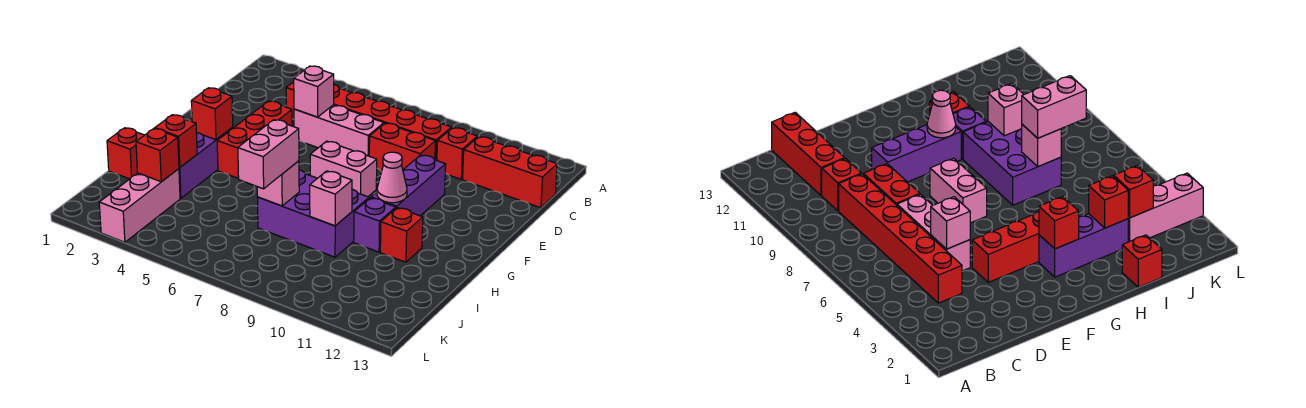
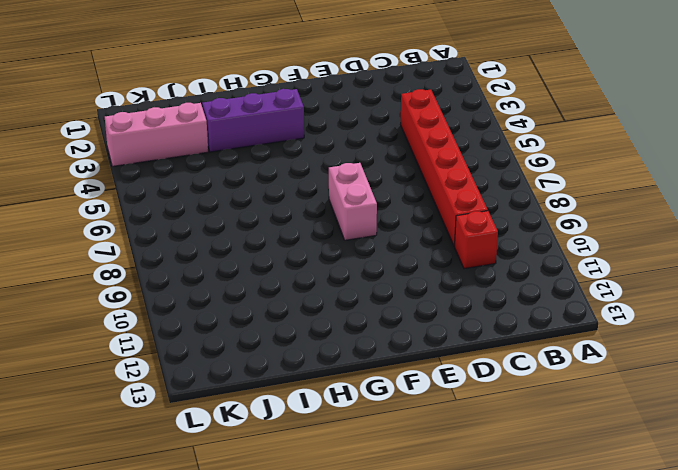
none -> red brick C11:C13 level 1
none -> pink brick D5:D7 level 1
none -> red brick D8:D9 level 1

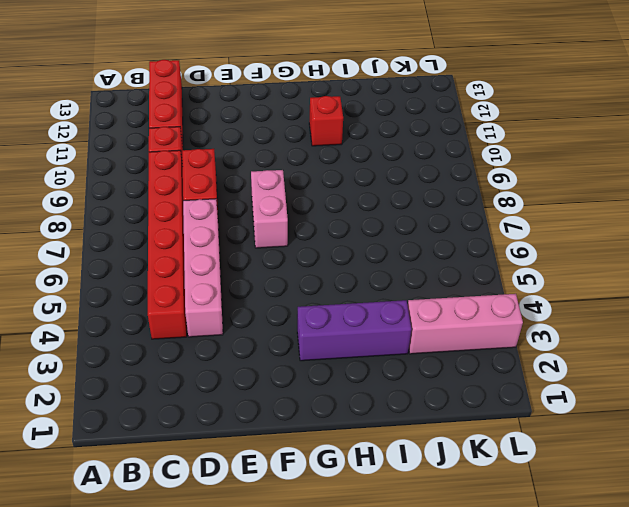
pink brick D4:D7 level 1 -> pink brick D5:D7 level 1
none -> red brick E4:G4 level 1
none -> purple brick E10:G10 level 1
none -> purple brick H7:I9 level 1

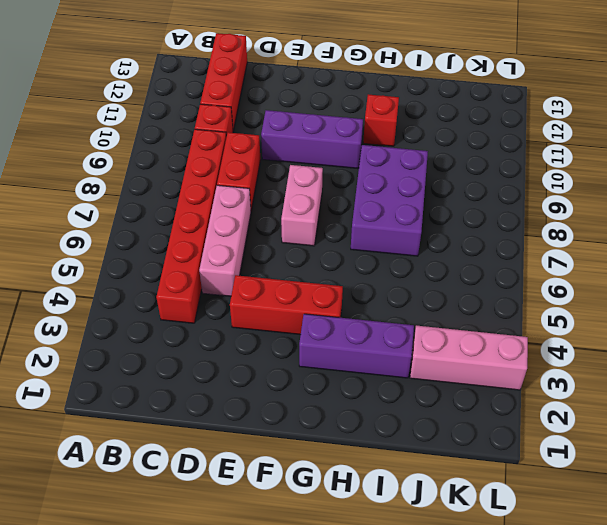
none -> purple brick H10 level 1
none -> red brick I1 level 1
none -> pink brick D5 level 2

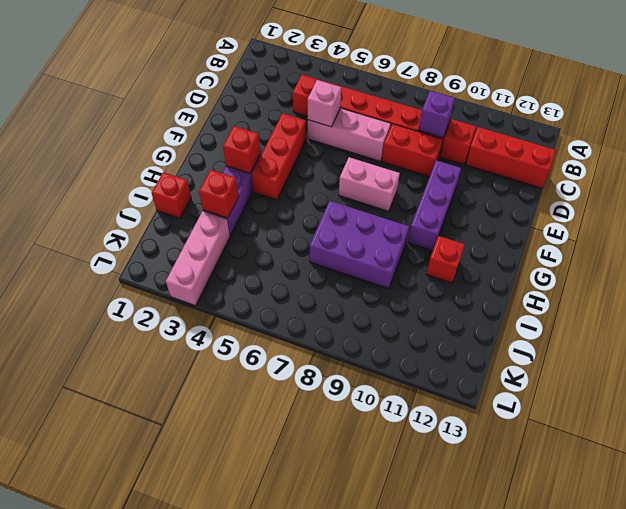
purple brick C9 level 2 -> purple brick H10 level 1
none -> pink cone G10 level 2
none -> pink brick I7 level 2
none -> pink brick I9 level 2

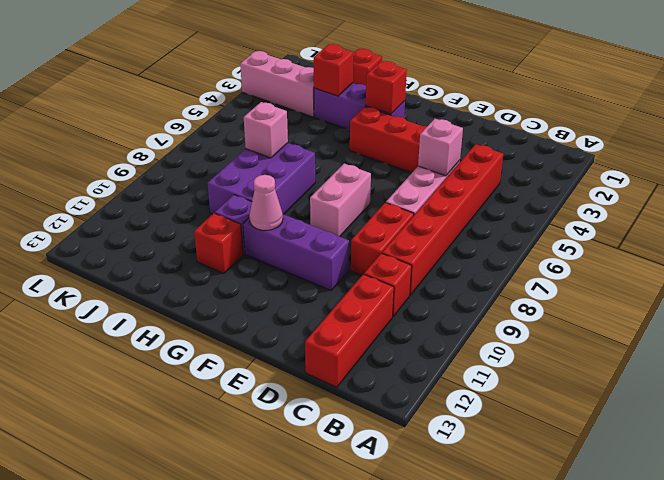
none -> pink brick I9 level 2
none -> red brick J3 level 2
none -> pink brick I7:J7 level 3

